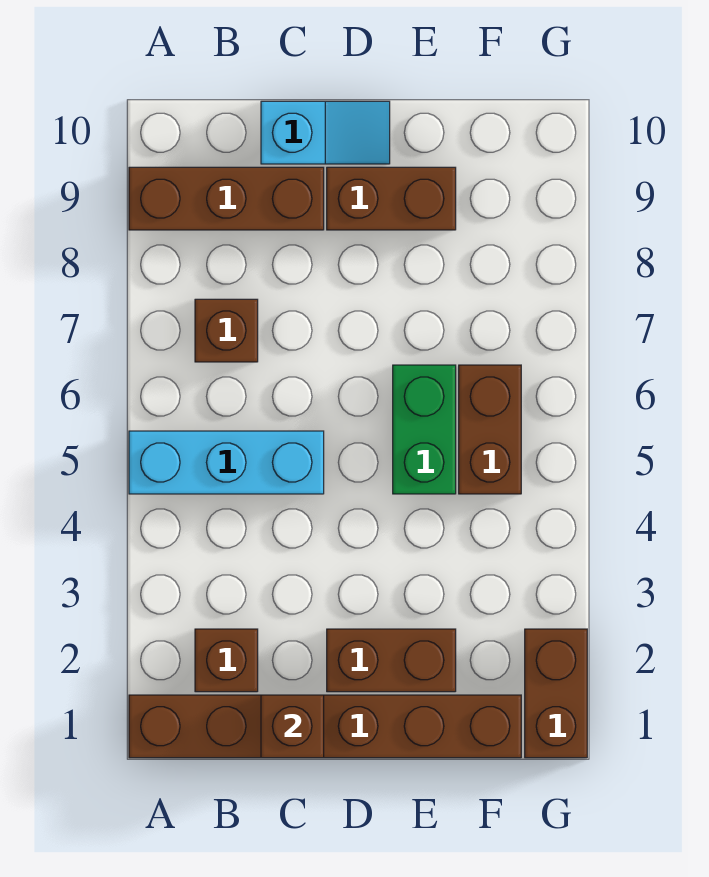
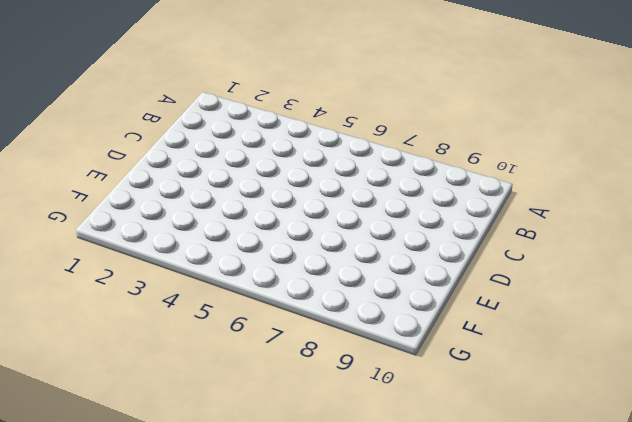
none -> brown brick A1:F1 level 1
none -> cyan brick A5:C5 level 1
none -> brown brick A9:C9 level 1

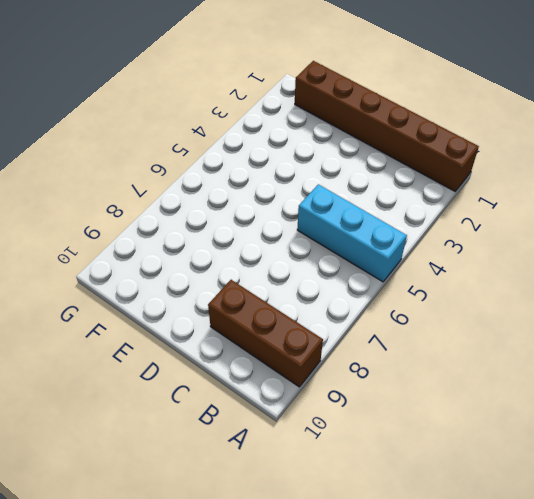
none -> brown brick B2 level 1
none -> brown brick B7 level 1
none -> cyan slope C10:D10 level 1 top C

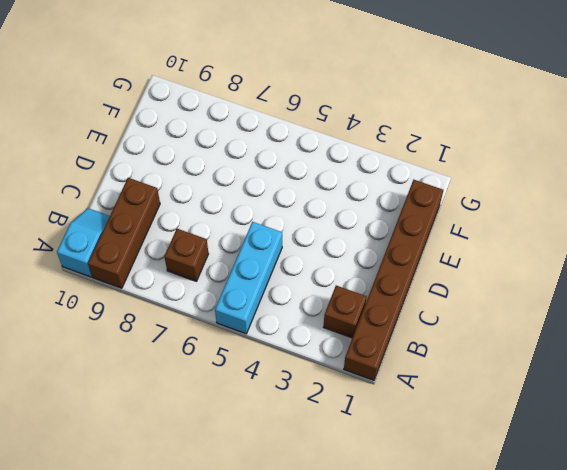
cyan slope A10:B10 level 1 top A -> cyan slope C10:D10 level 1 top C
none -> brown brick D2:E2 level 1
none -> brown brick D9:E9 level 1
none -> green brick E5:E6 level 1

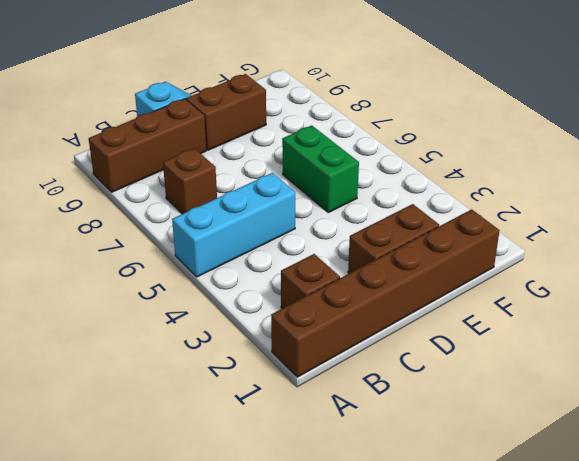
none -> brown brick F5:F6 level 1
none -> brown brick G1:G2 level 1
none -> brown brick C1 level 2

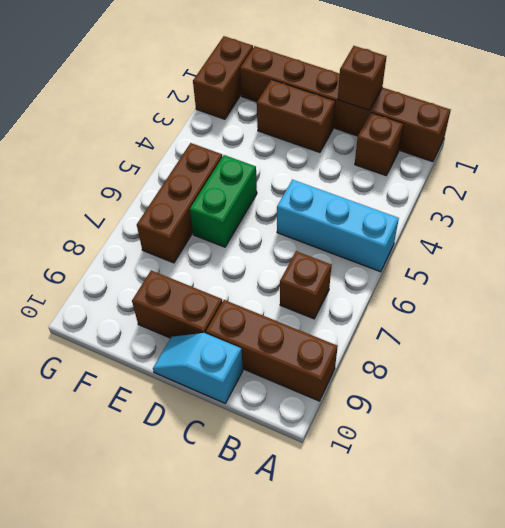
brown brick F5:F7 level 1 -> brown brick F5:F6 level 1

